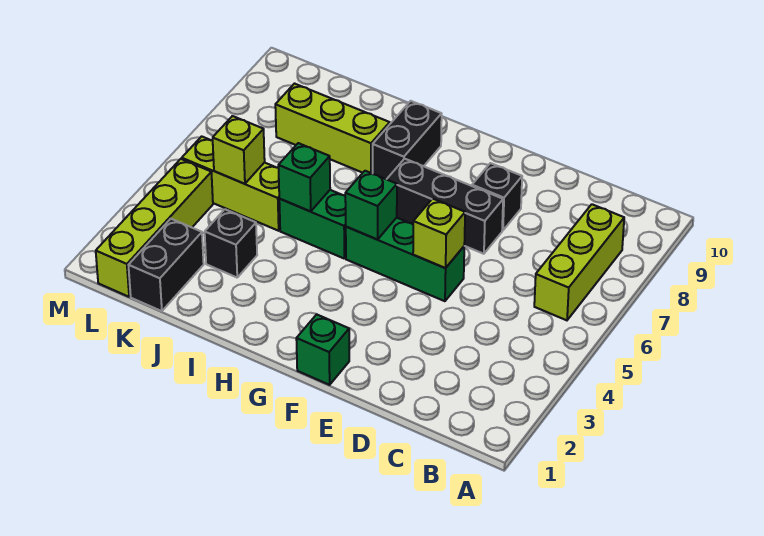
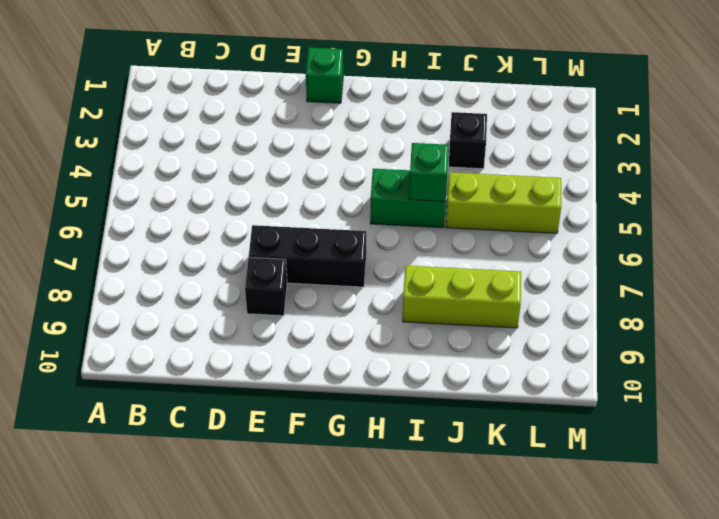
none -> lime brick B6:B8 level 1
none -> green brick E5:G5 level 1
none -> black brick H8:H9 level 1

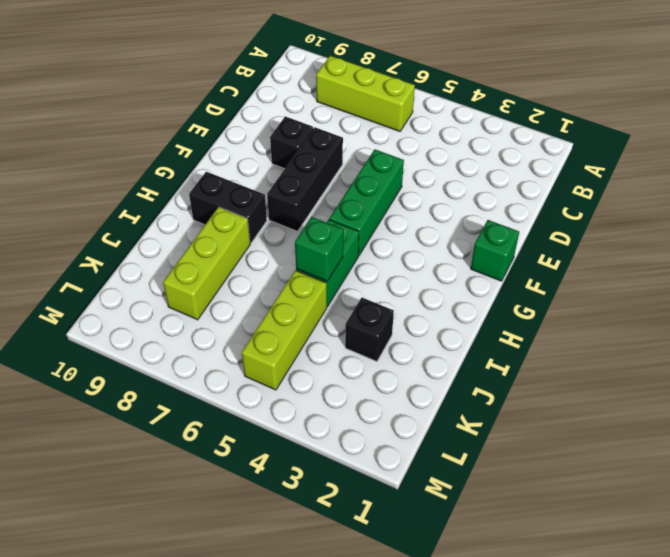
none -> black brick K1:K2 level 1
none -> lime brick L1:L4 level 1
none -> lime brick E5 level 2

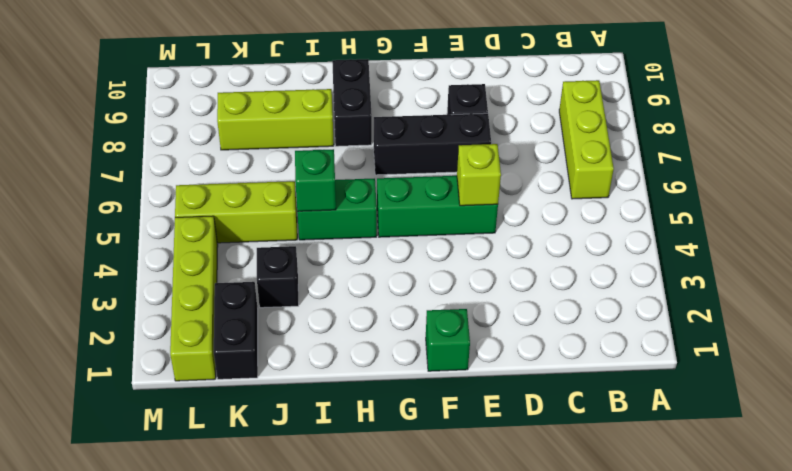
none -> green brick G5 level 2
none -> lime brick K5 level 2

